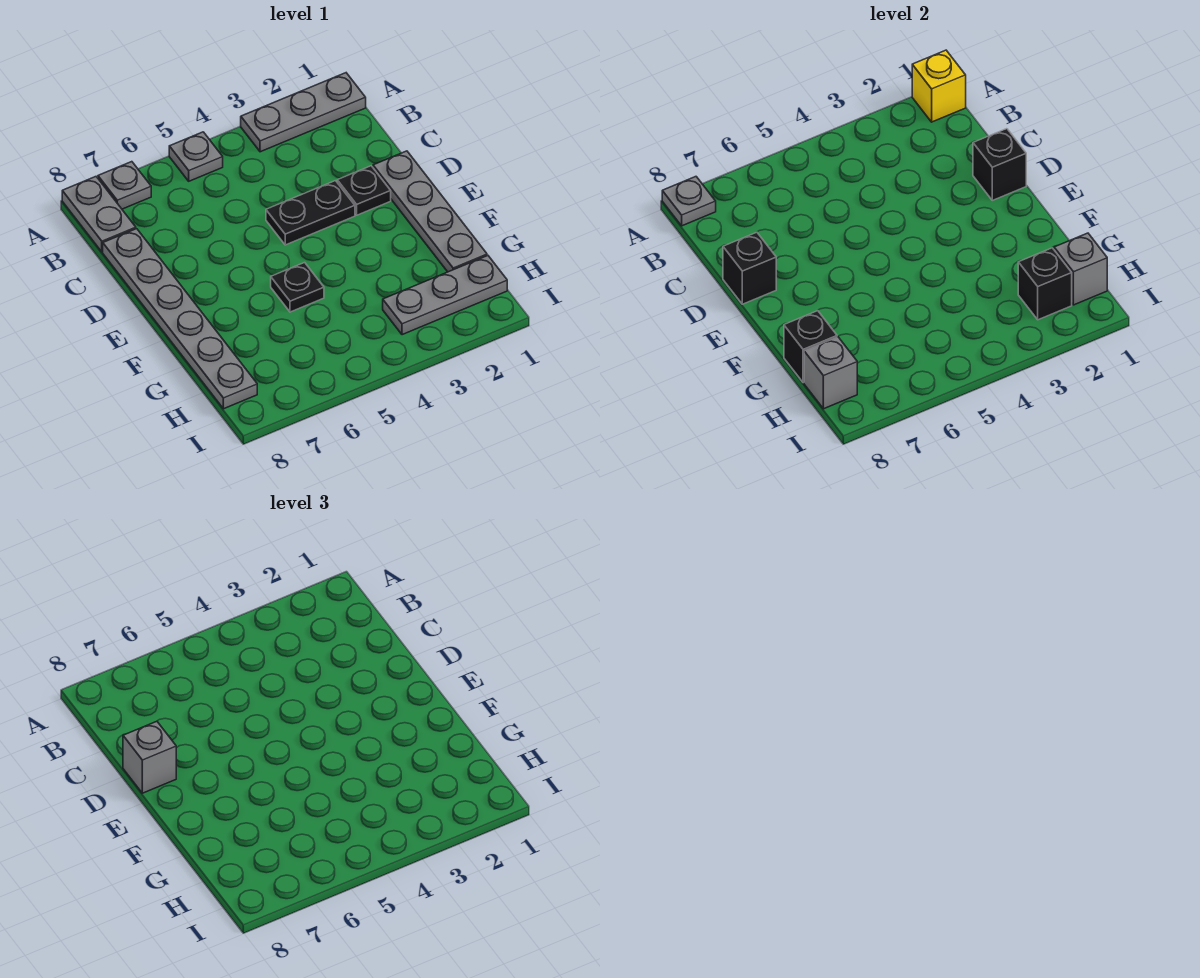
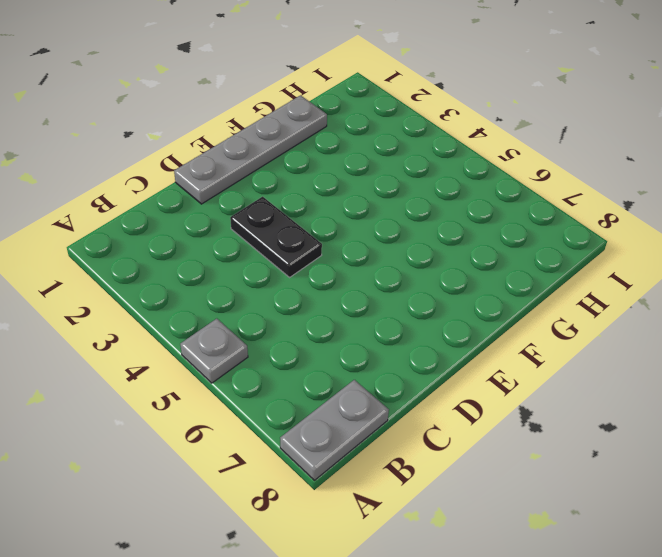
none -> grey plate A1:A3 level 1
none -> grey plate A7 level 1
none -> grey plate C8:H8 level 1

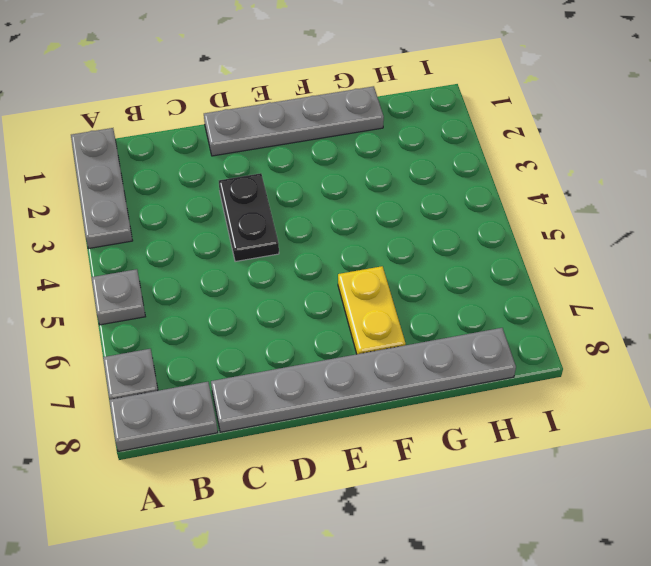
yellow plate F6:F7 level 1 -> none
none -> black plate D2 level 1
none -> black plate F5 level 1
none -> grey plate H1:H3 level 1

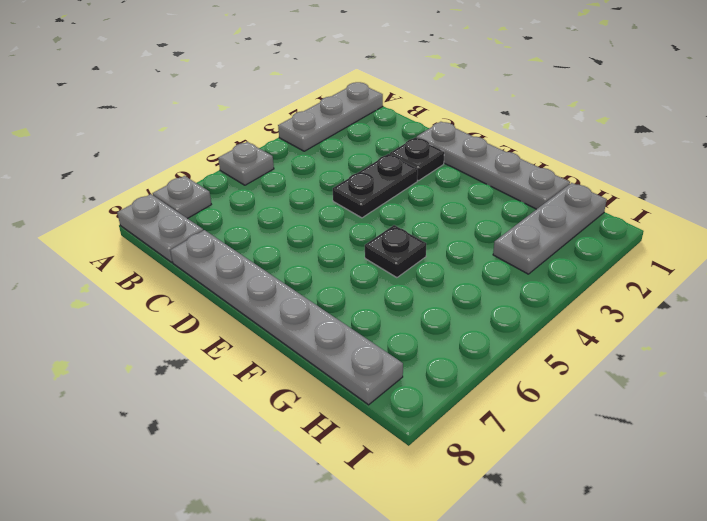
none -> yellow brick A1 level 2
none -> grey plate A8 level 2
none -> black brick D1 level 2

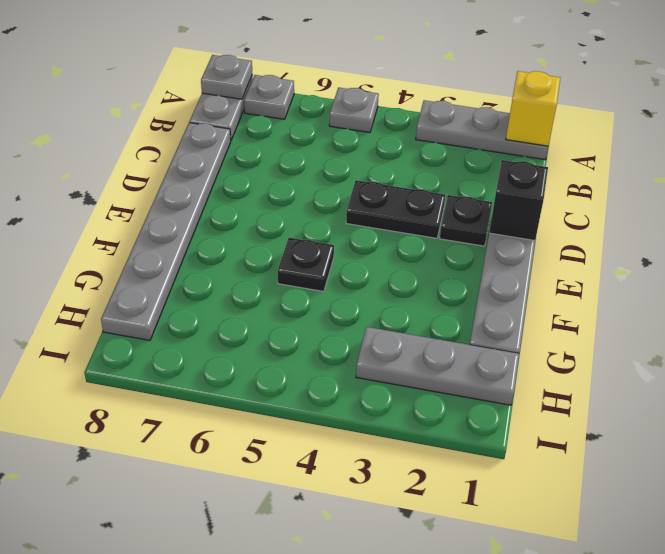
none -> black brick D8 level 2
none -> black brick G8 level 2
none -> grey brick H1 level 2

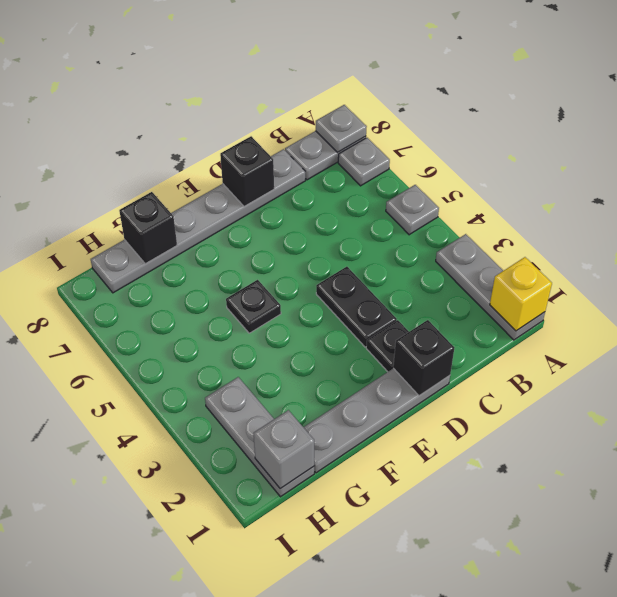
none -> black brick H2 level 2
none -> grey brick H8 level 2
none -> grey brick D8 level 3

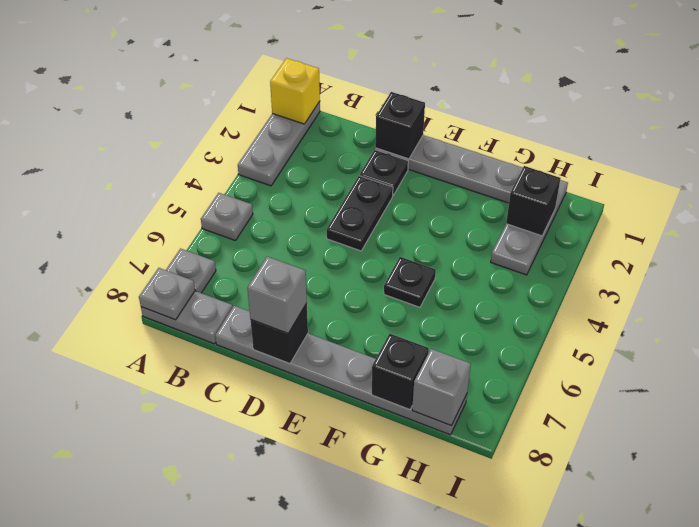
none -> grey brick H1 level 2

